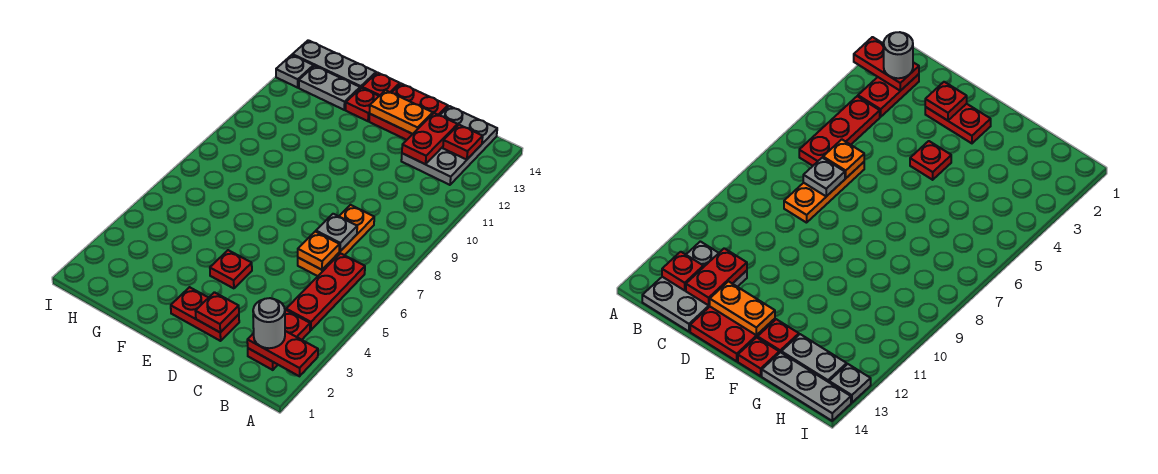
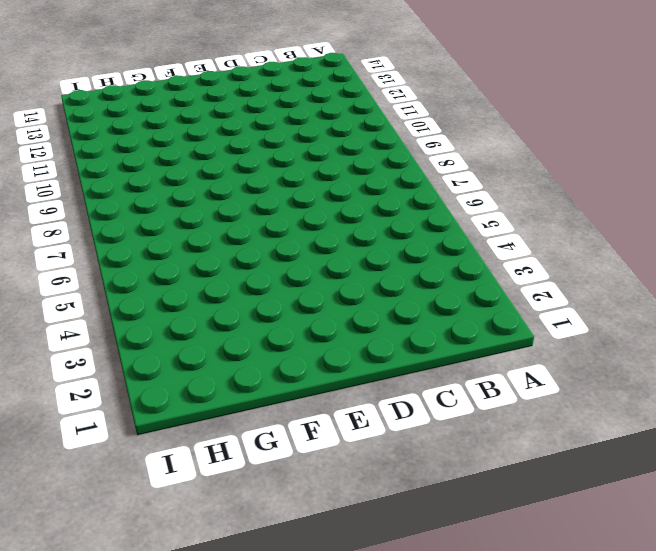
none -> red plate B2:B3 level 1
none -> red plate B4:B6 level 1
none -> grey plate B12:C14 level 1

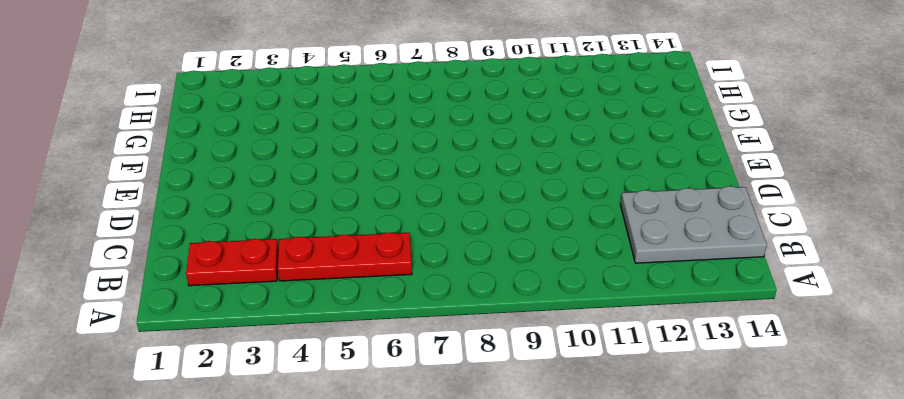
none -> orange plate C6:C8 level 1
none -> red plate D2:E2 level 1
none -> red plate D13:E14 level 1

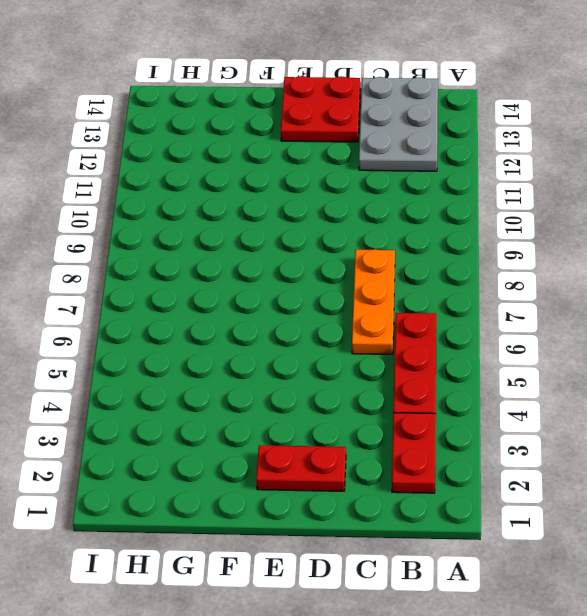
none -> red plate E4 level 1
none -> red plate F13 level 1
none -> red plate F14 level 1

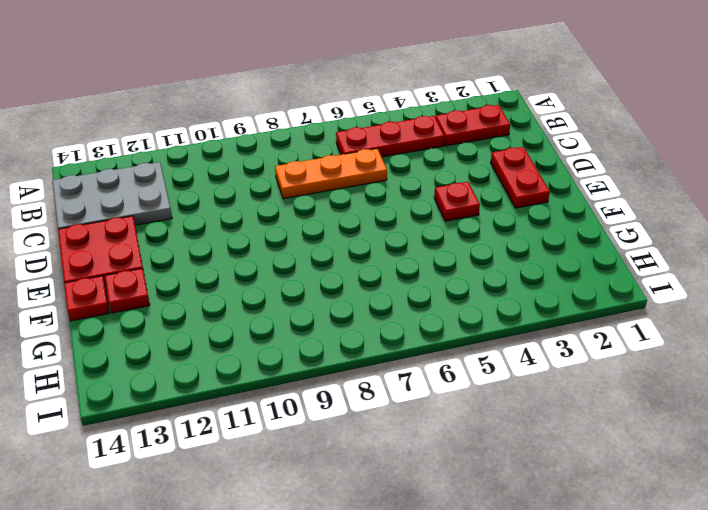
none -> grey plate G13:H13 level 1
none -> grey plate G14:I14 level 1
none -> grey plate I13 level 1

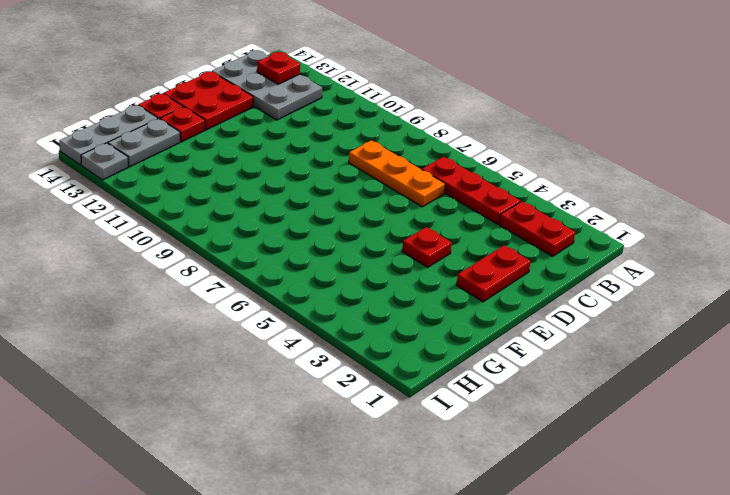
none -> red plate A2:B2 level 2
none -> orange plate C6 level 2
none -> grey plate C7 level 2

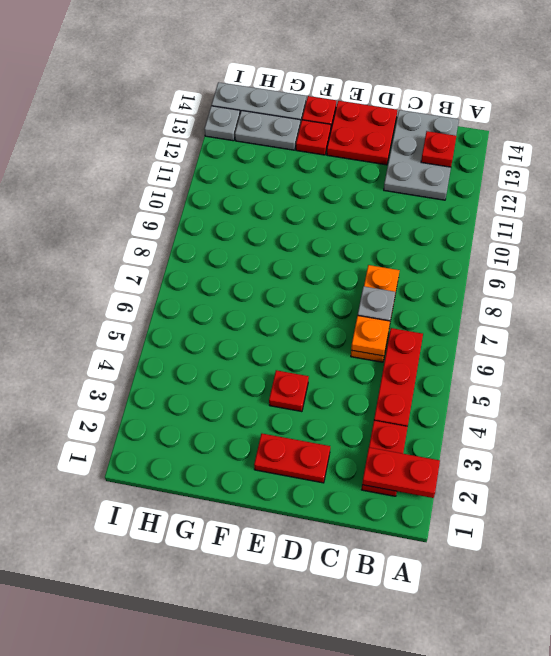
none -> red plate C12:C13 level 2
none -> red plate D2 level 2
none -> orange plate D13:E13 level 2

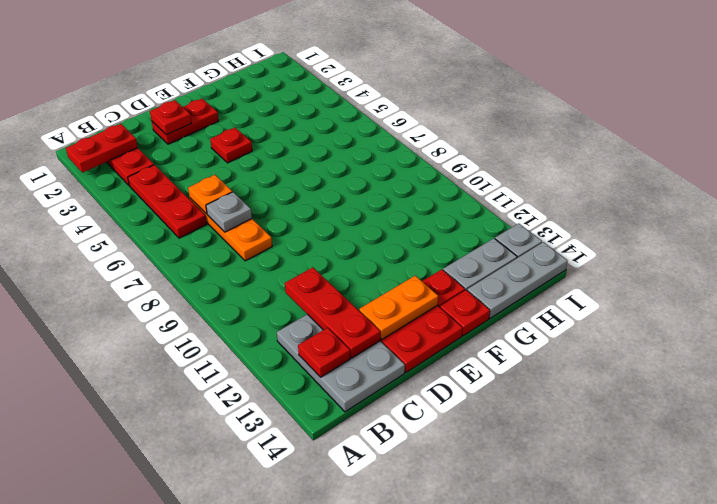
red plate C11:C13 level 2 -> red plate C12:C13 level 2
none -> grey round brick B2 level 3

